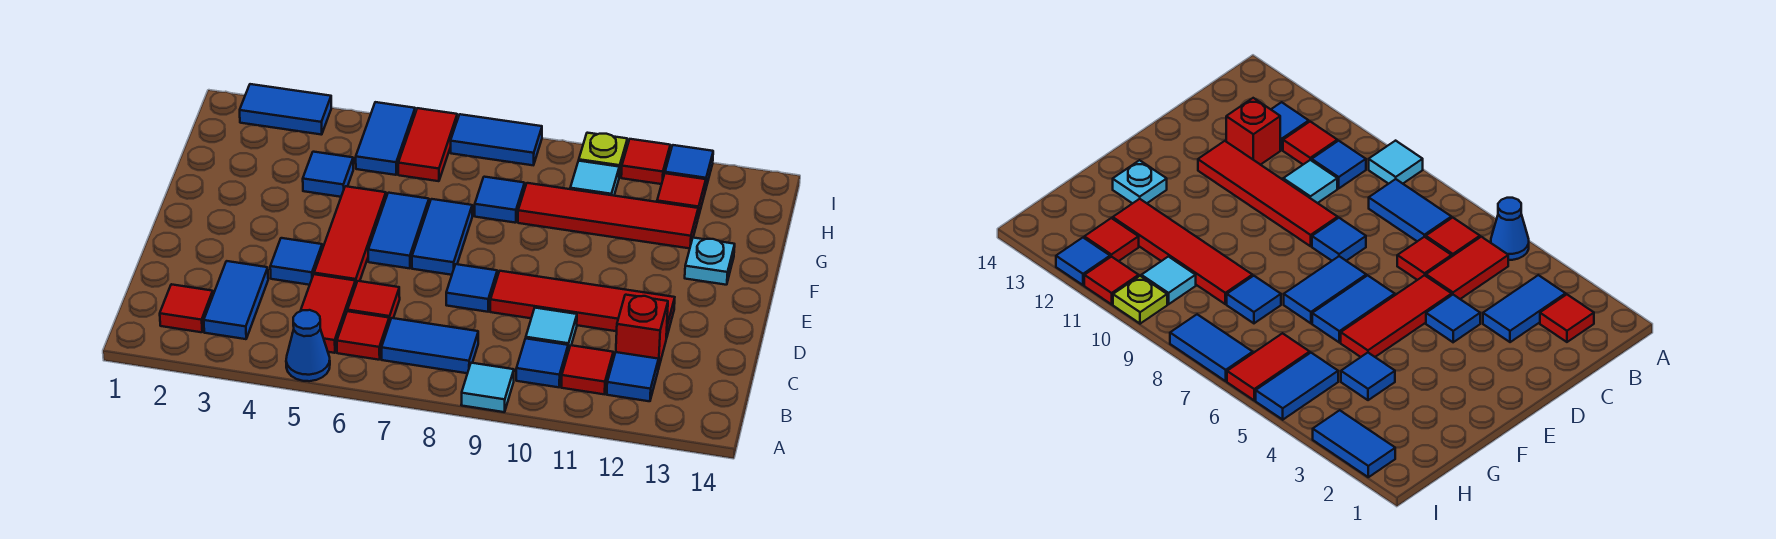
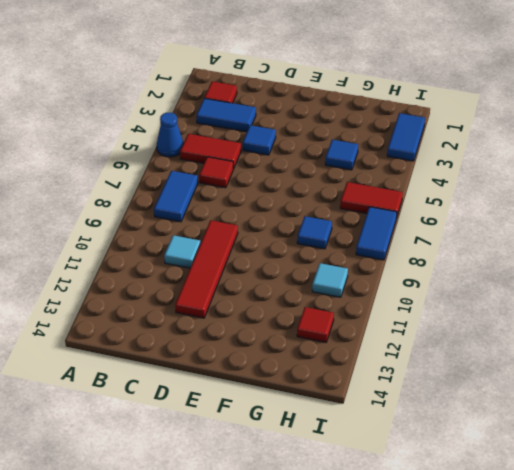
none -> cyan tile A9 level 1
none -> red tile B6 level 1
none -> blue tile B10 level 1
none -> red tile B11 level 1

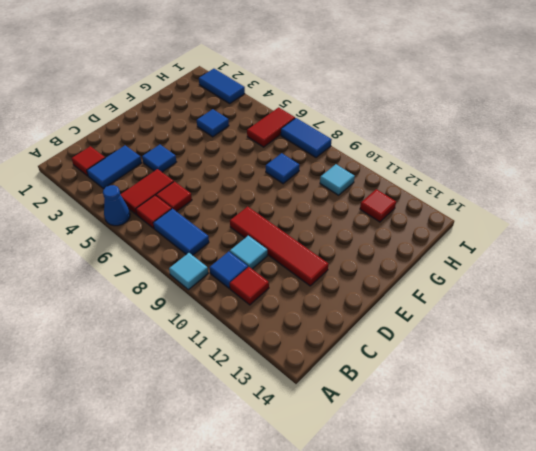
none -> blue tile B12 level 1
none -> red brick C12 level 1
none -> red tile D5:F5 level 1
none -> blue tile D8 level 1

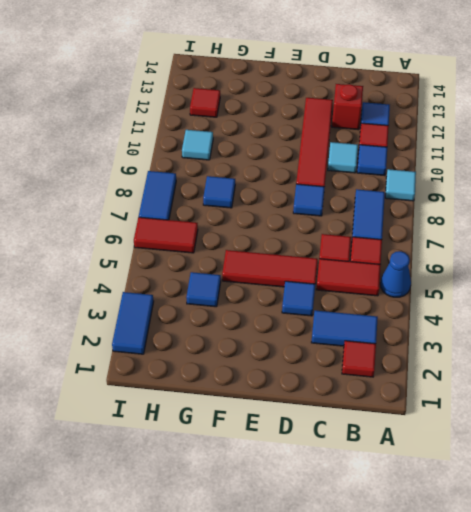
none -> blue tile E6:F6 level 1
none -> blue tile E7:F7 level 1
none -> cyan plate F13 level 1
none -> red tile G9:G12 level 1

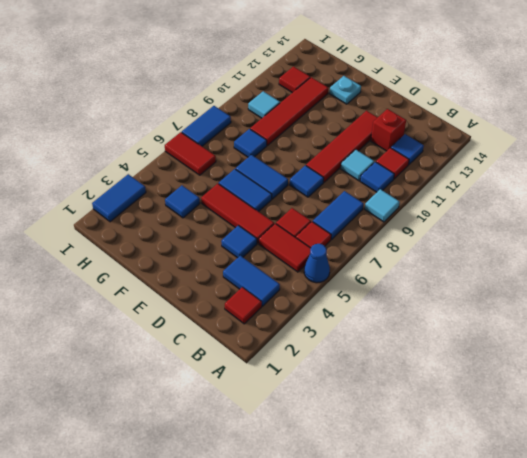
none -> blue tile H5:I5 level 1
none -> lime plate I10 level 1
none -> red tile I11 level 1
none -> blue tile I12 level 1

